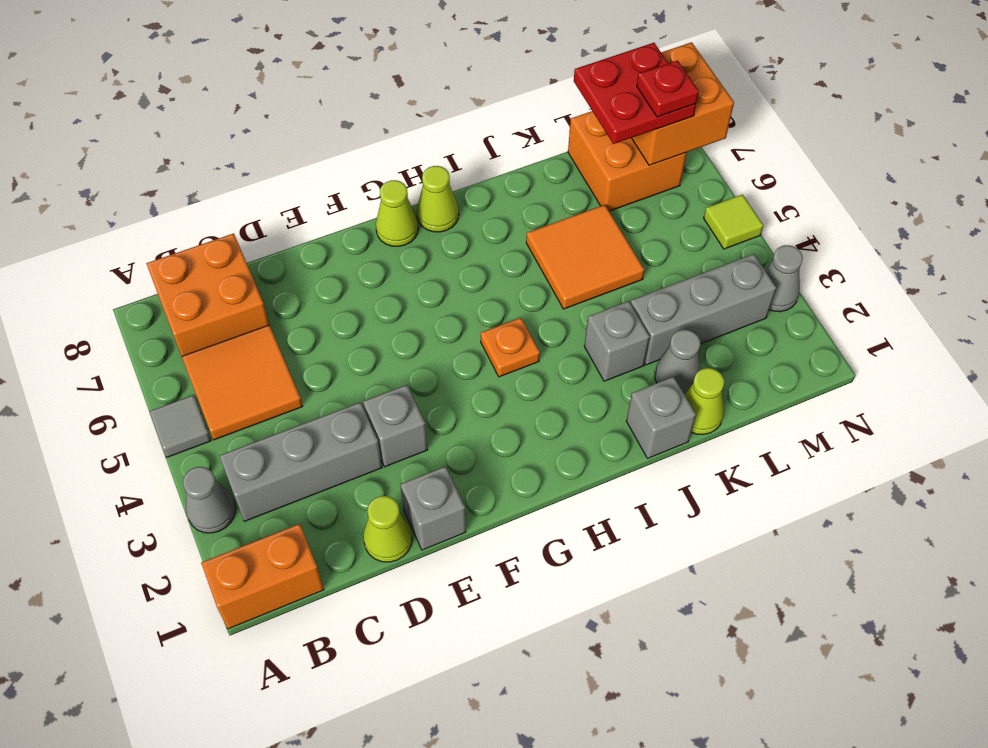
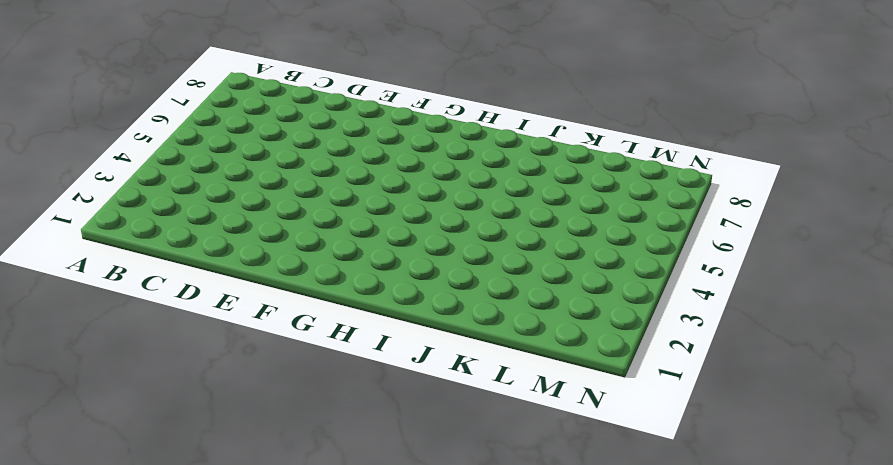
none -> orange brick A1:B1 level 1
none -> grey cone A3 level 1
none -> grey tile A5 level 1

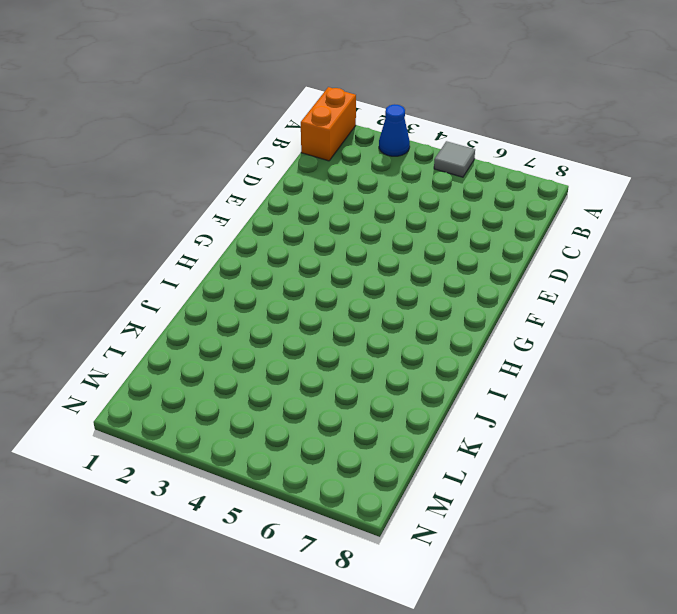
blue cone A3 level 1 -> grey cone A3 level 1
none -> grey brick B3:D3 level 1
none -> orange tile B5:C6 level 1
none -> orange brick B7:C8 level 1

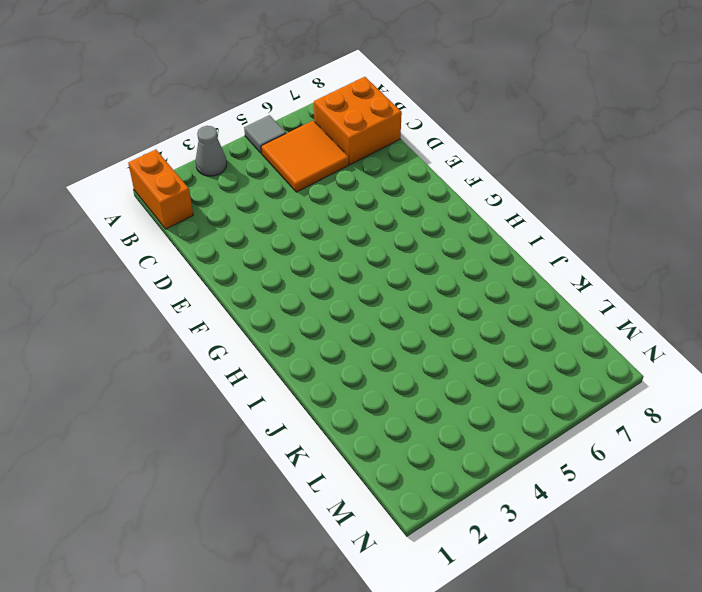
none -> grey brick B3:D3 level 1
none -> lime cone D1 level 1
none -> grey brick E1 level 1

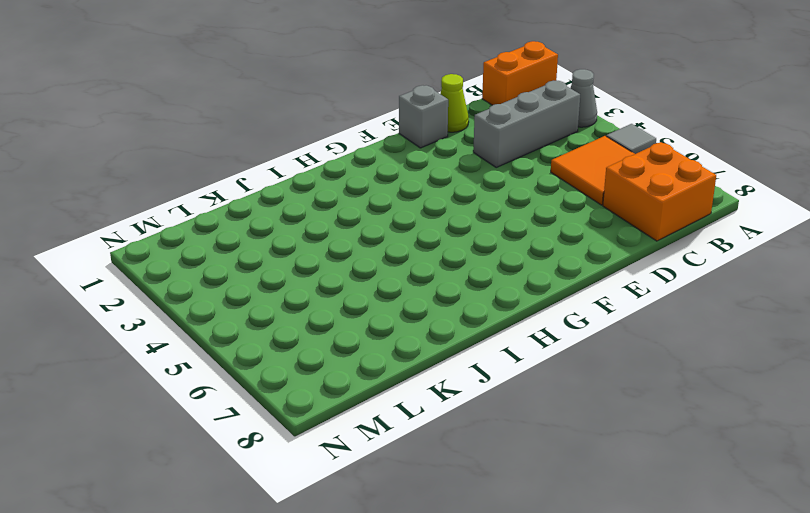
none -> grey brick E3 level 1
none -> lime cone G8 level 1
none -> orange plate H4 level 1

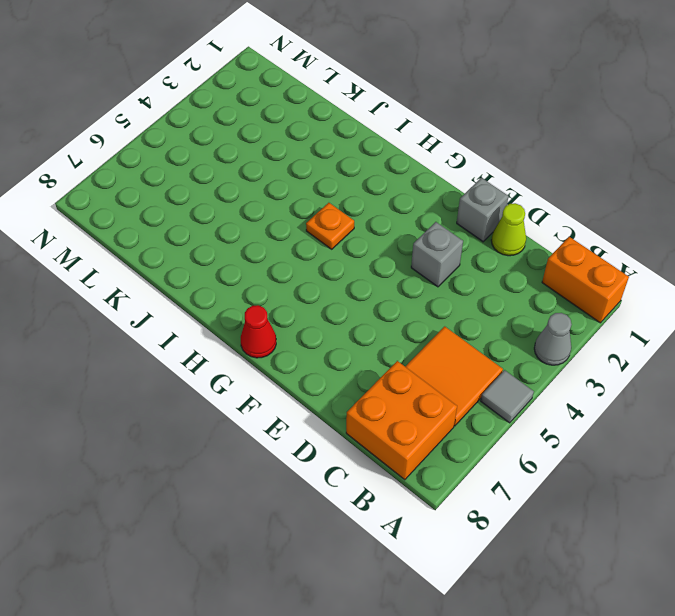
red cone G8 level 1 -> lime cone G8 level 1
none -> grey brick B3:D3 level 1
none -> lime cone H8 level 1
none -> grey brick J1 level 1

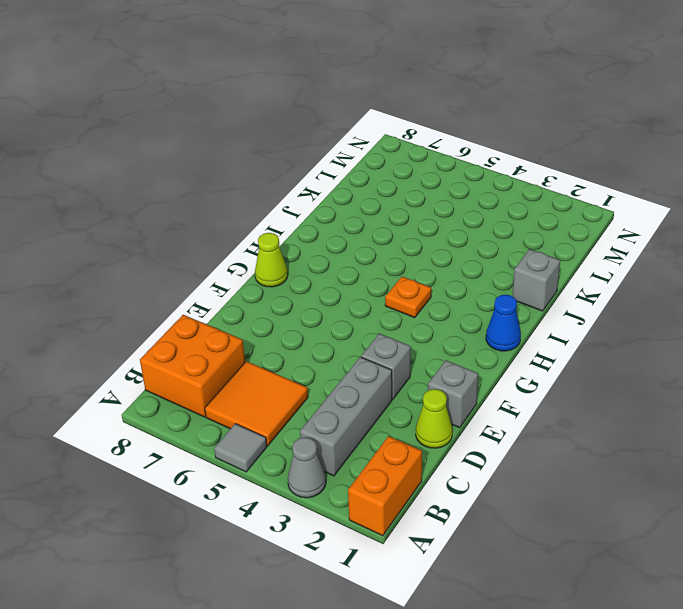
blue cone H1 level 1 -> none
none -> lime cone H8 level 1
none -> grey brick J3 level 1
none -> orange tile J5:K6 level 1

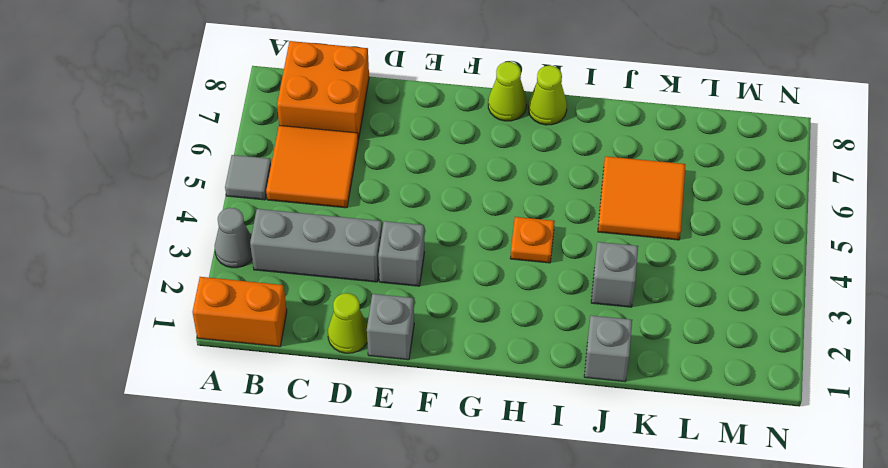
none -> lime cone K1 level 1
none -> grey cone K2 level 1
none -> grey brick K3:M3 level 1

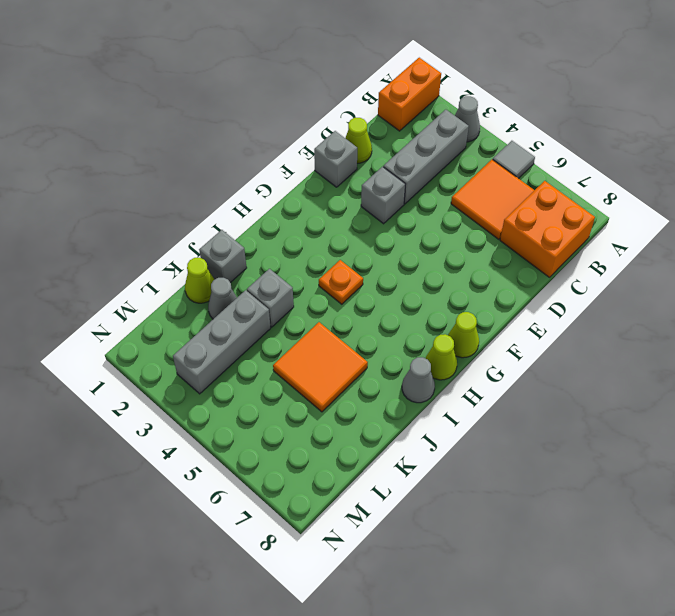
grey cone I8 level 1 -> grey cone N3 level 1
none -> orange brick L7:M8 level 1
none -> lime tile N5 level 1
none -> orange brick M7:N8 level 2

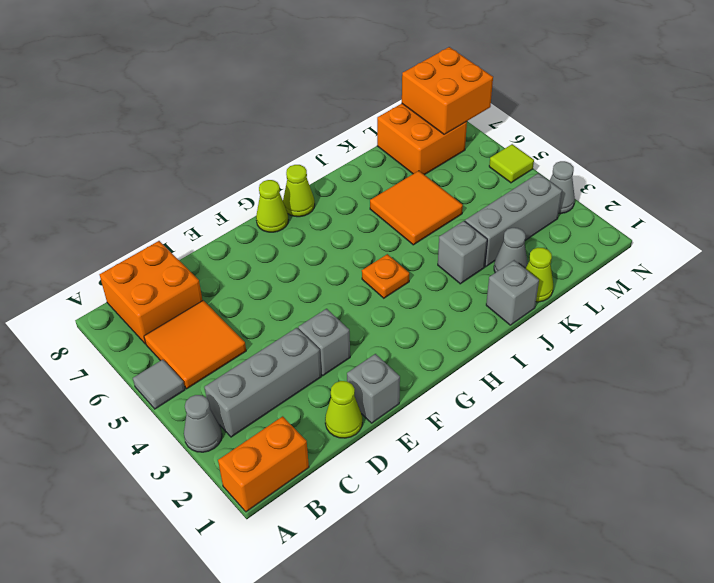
none -> red plate L7:M8 level 3
none -> red plate M7 level 4

